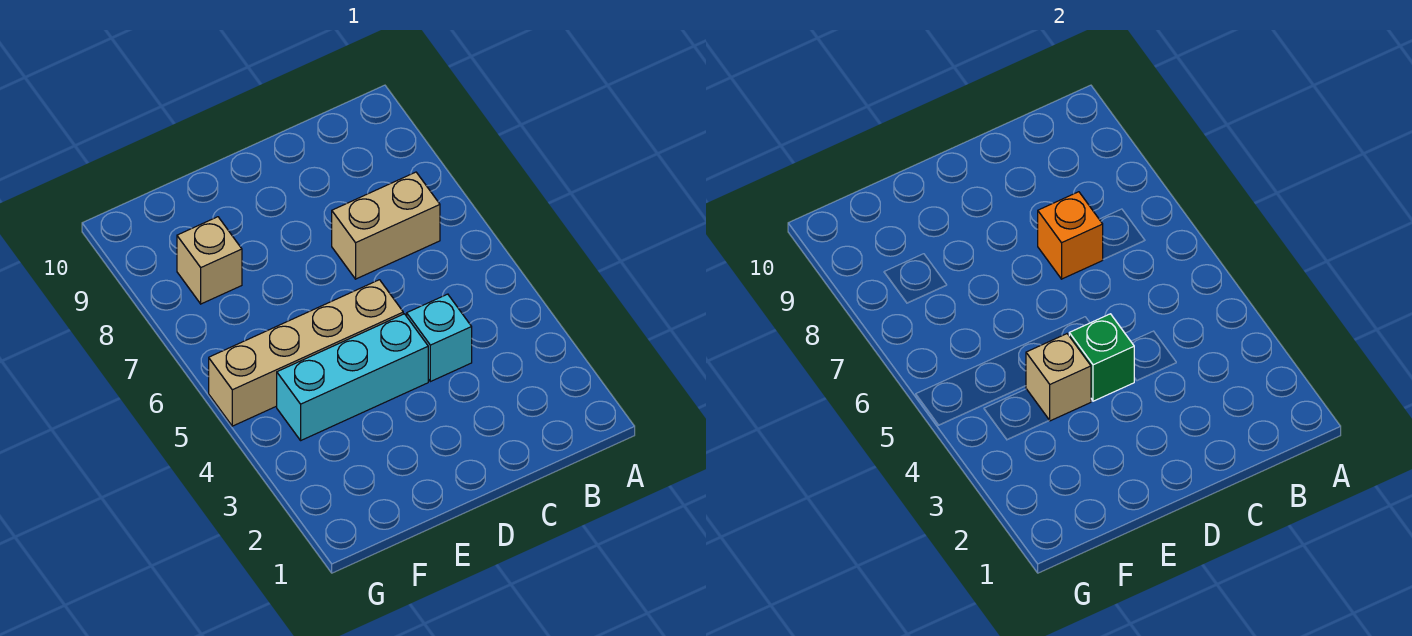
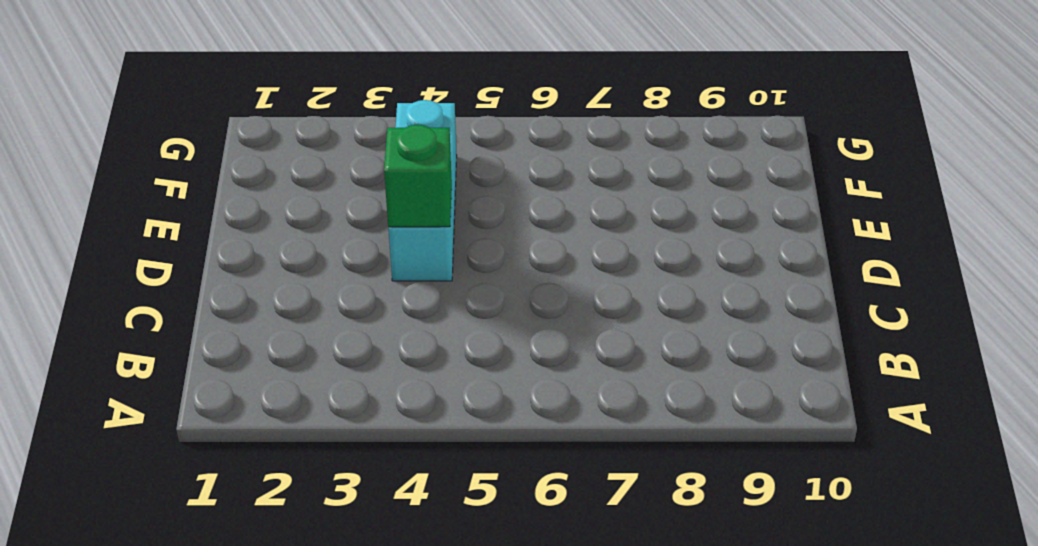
none -> tan brick B7:C7 level 1
none -> cyan brick C4 level 1

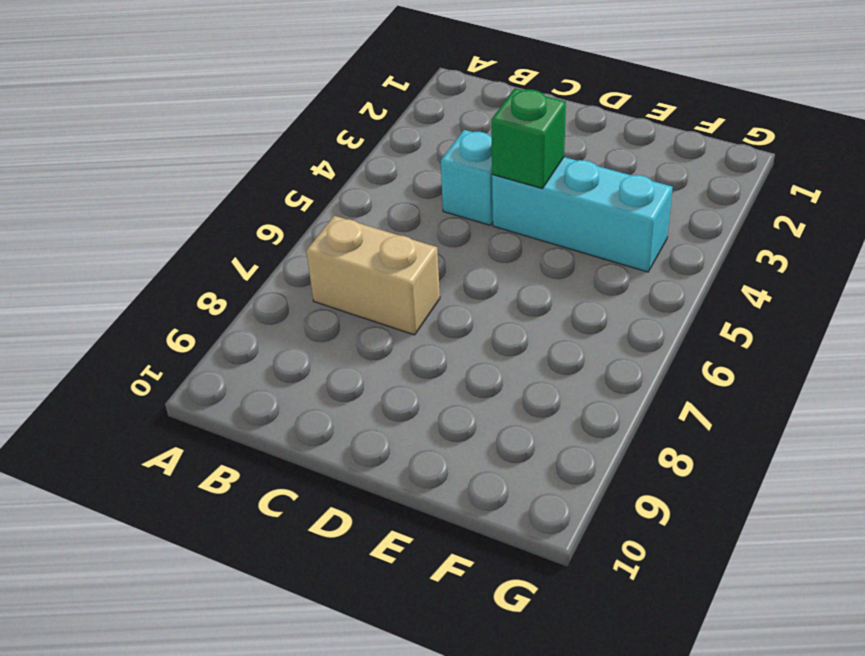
none -> tan brick D5:G5 level 1
none -> tan brick F8 level 1

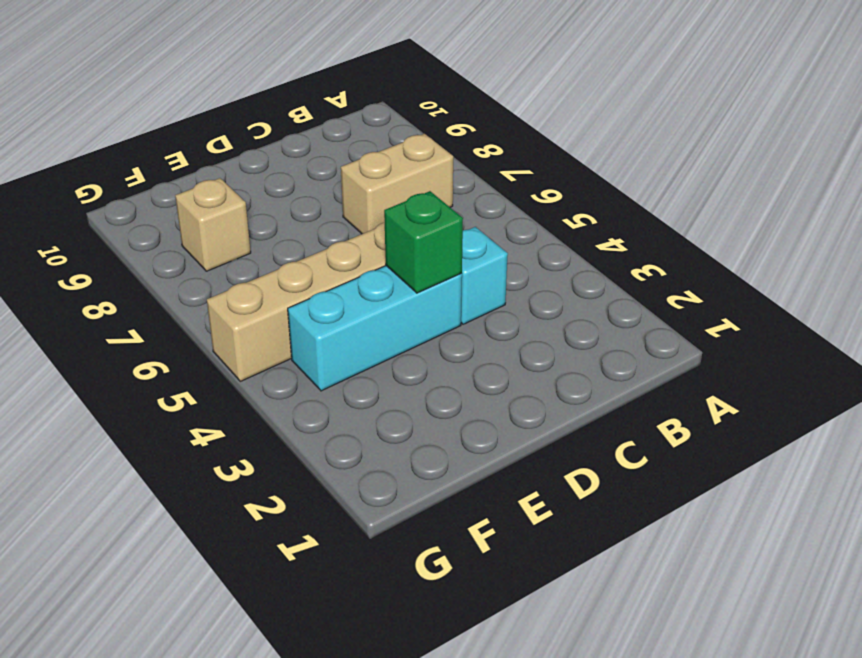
none -> orange brick C7 level 2
none -> tan brick E4 level 2

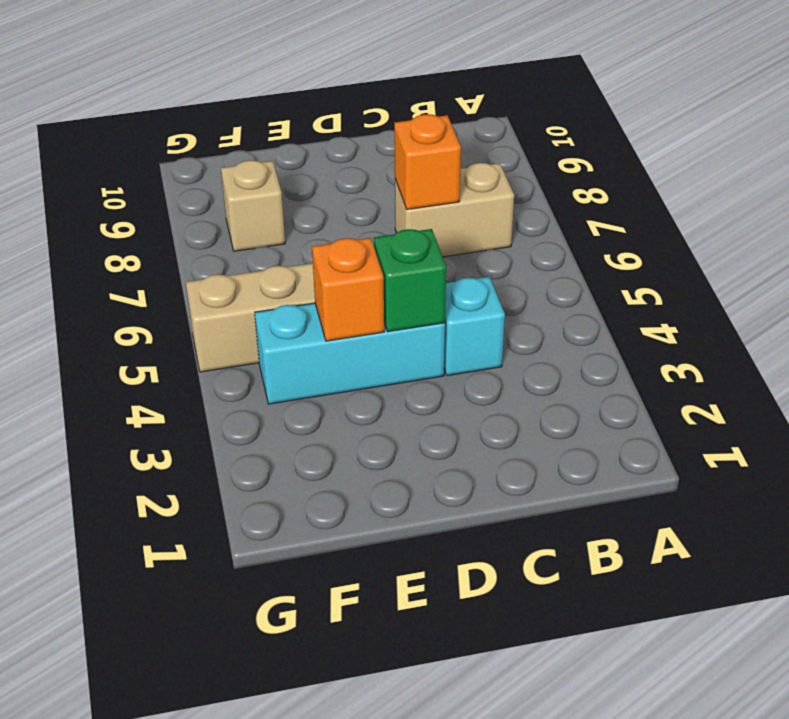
orange brick E4 level 2 -> tan brick E4 level 2

